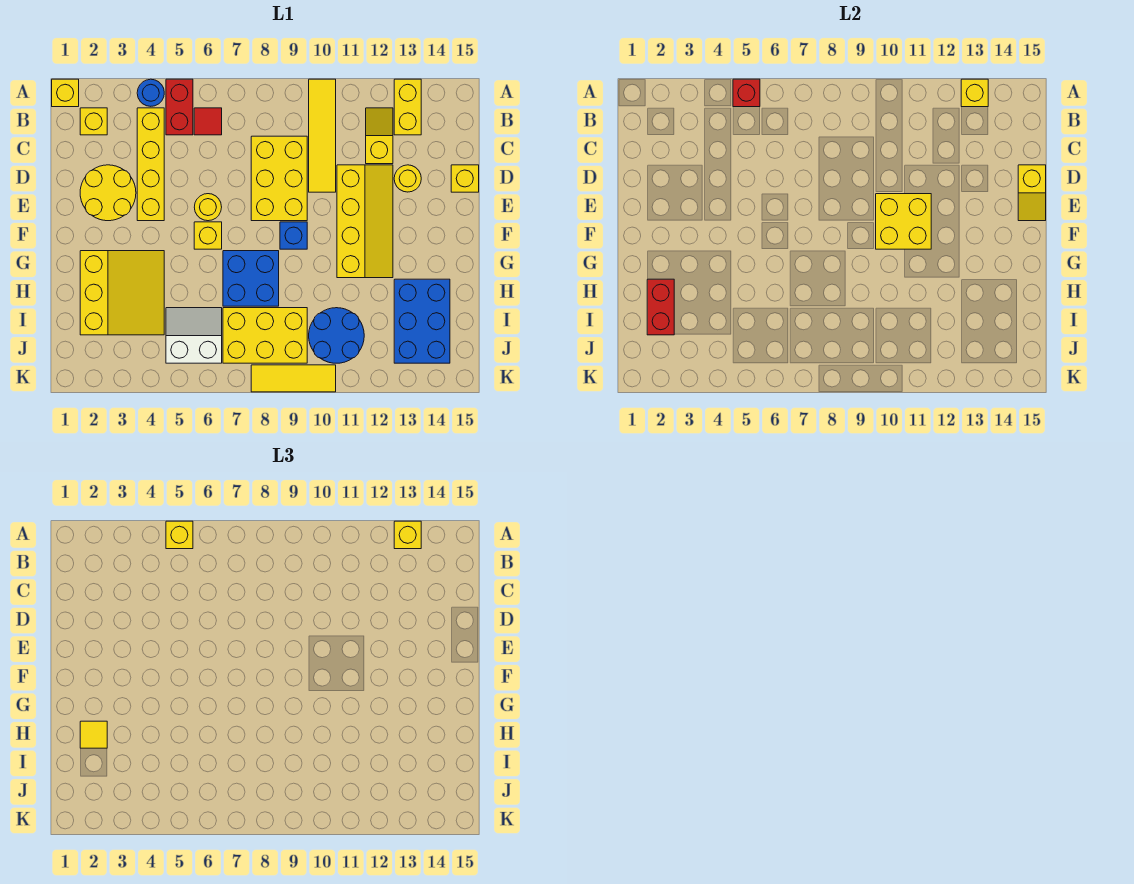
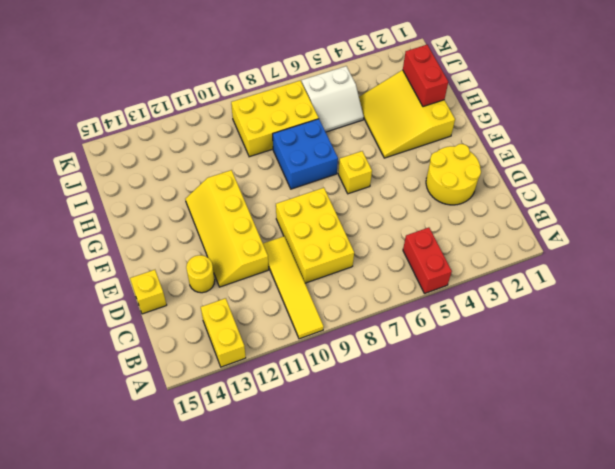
none -> yellow brick A1 level 1
none -> blue round brick A4 level 1
none -> yellow brick B2 level 1
none -> yellow brick B4:E4 level 1

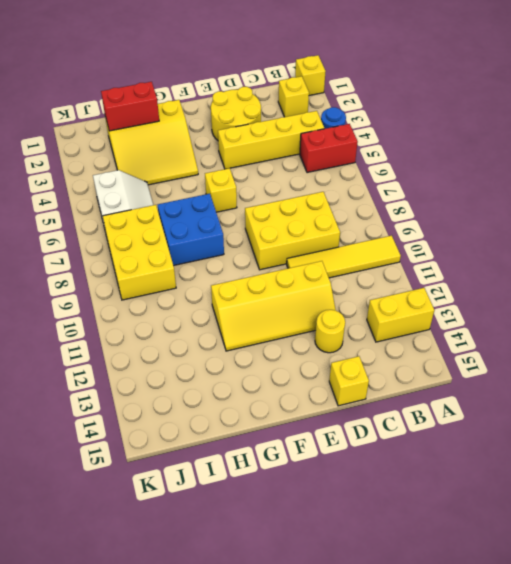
none -> red tile B6 level 1
none -> yellow slope B12:C12 level 1 top C
none -> yellow round brick E6 level 1
none -> blue brick F9 level 1

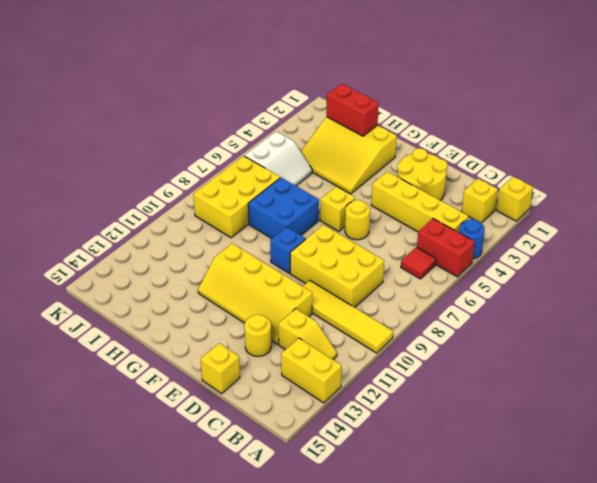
none -> blue brick H13:J14 level 1
none -> blue round brick I10:J11 level 1
none -> yellow tile K8:K10 level 1
none -> red brick A5 level 2

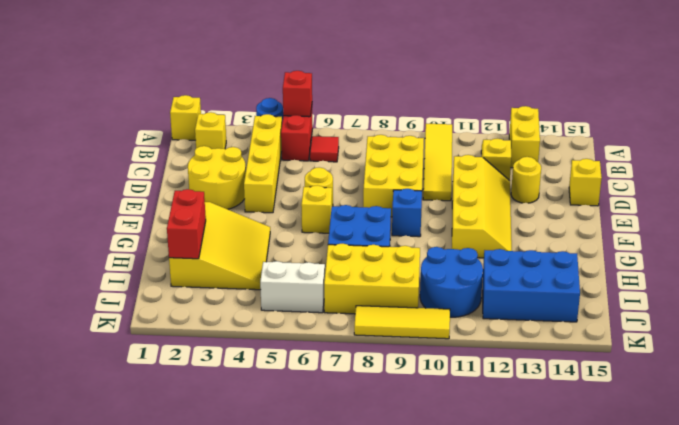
blue brick I12:J14 level 1 -> blue brick H13:J14 level 1
none -> yellow brick A13 level 2
none -> yellow slope D15:E15 level 2 top D
none -> yellow brick E10:F11 level 2
none -> yellow brick A5 level 3

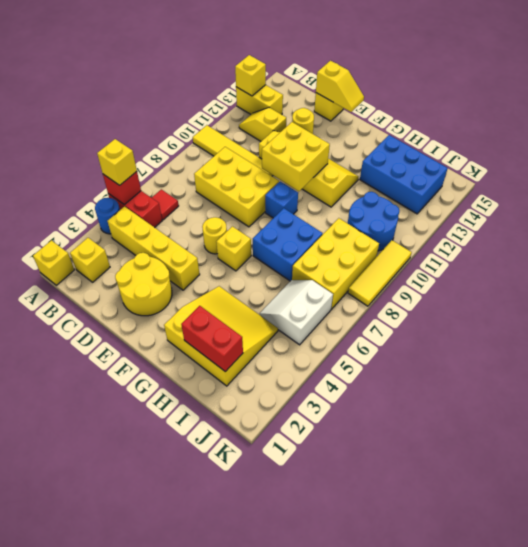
none -> yellow brick A13 level 3
none -> yellow tile H2 level 3

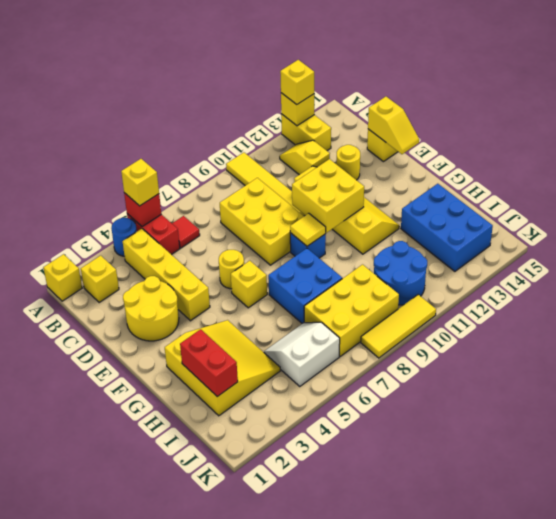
yellow tile F9 level 2 -> yellow tile H2 level 3

